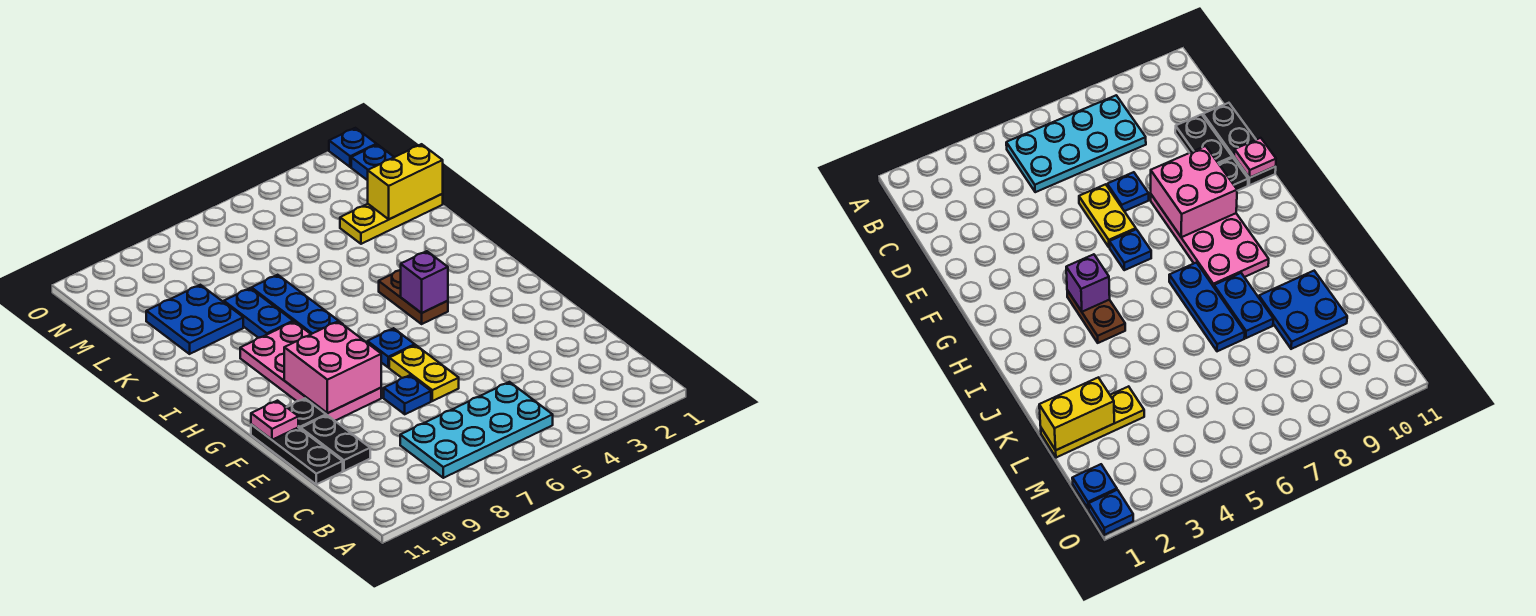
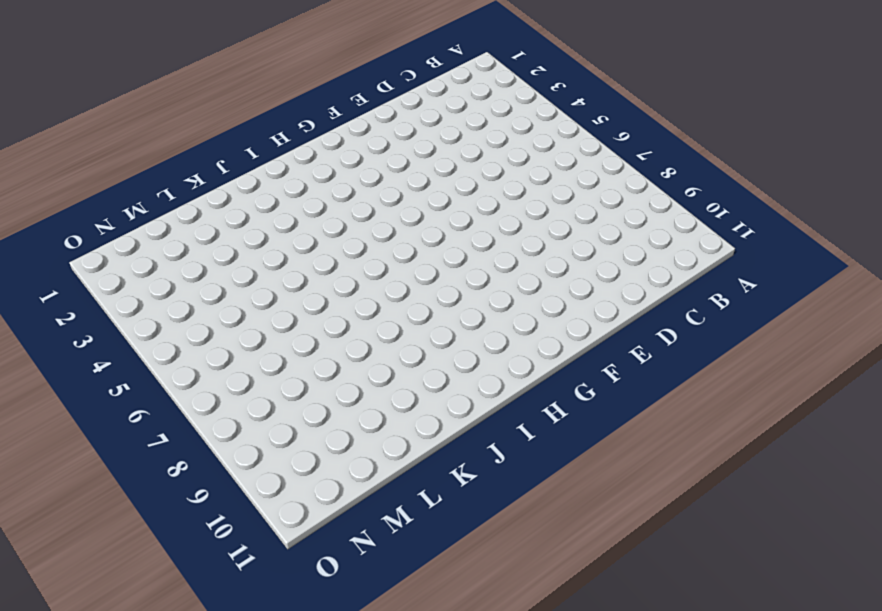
none -> cyan plate B5:C8 level 1
none -> black plate D10:E10 level 1
none -> black plate D11:F11 level 1

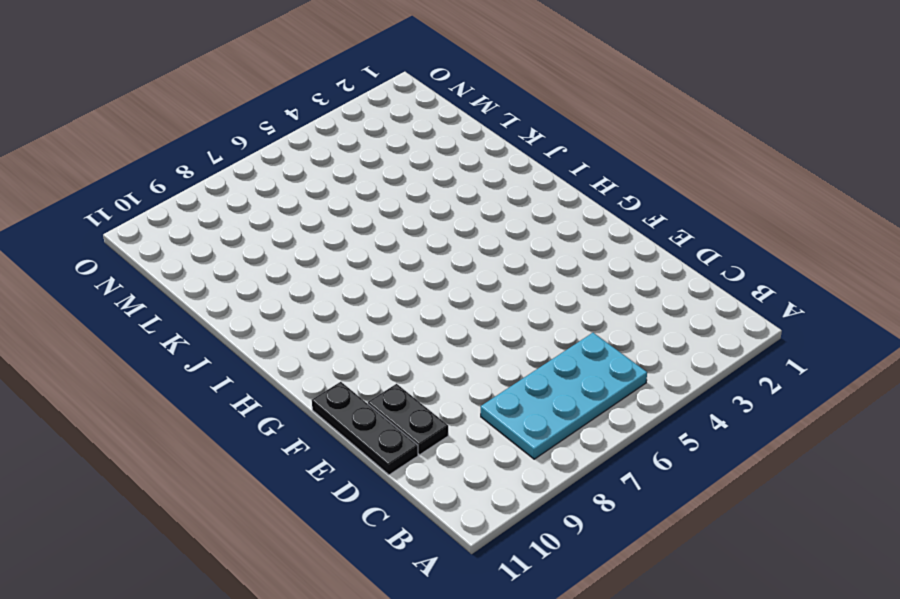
none -> yellow plate E6:F6 level 1
none -> blue plate E7 level 1
none -> pink plate F8:I9 level 1

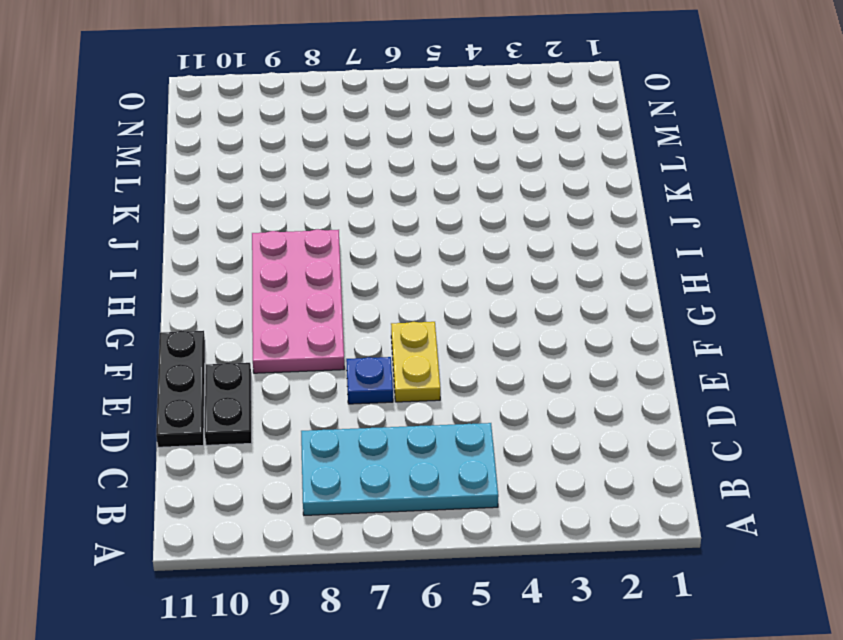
none -> black plate F10 level 1
none -> blue plate G6 level 1
none -> brown plate H4:I4 level 1

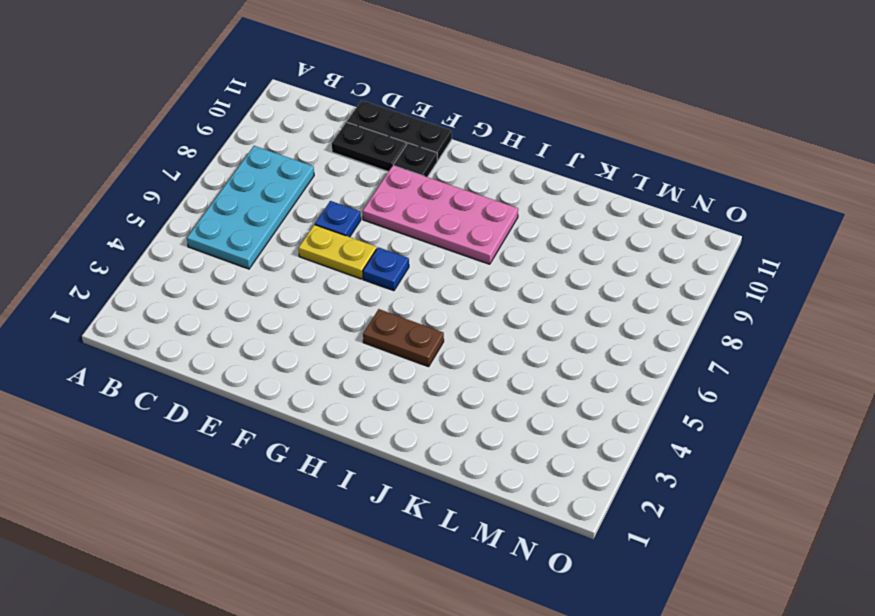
none -> blue plate I7:K7 level 1
none -> blue plate J8:K8 level 1
none -> blue plate K9:L10 level 1

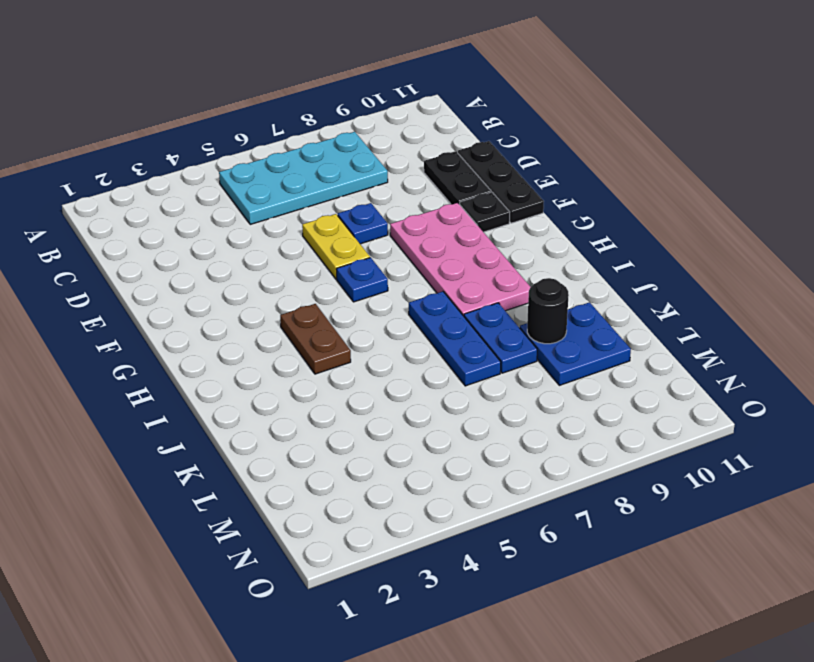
black round brick K9 level 2 -> none
none -> yellow plate L1:L3 level 1
none -> blue plate N1 level 1
none -> blue plate O1 level 1

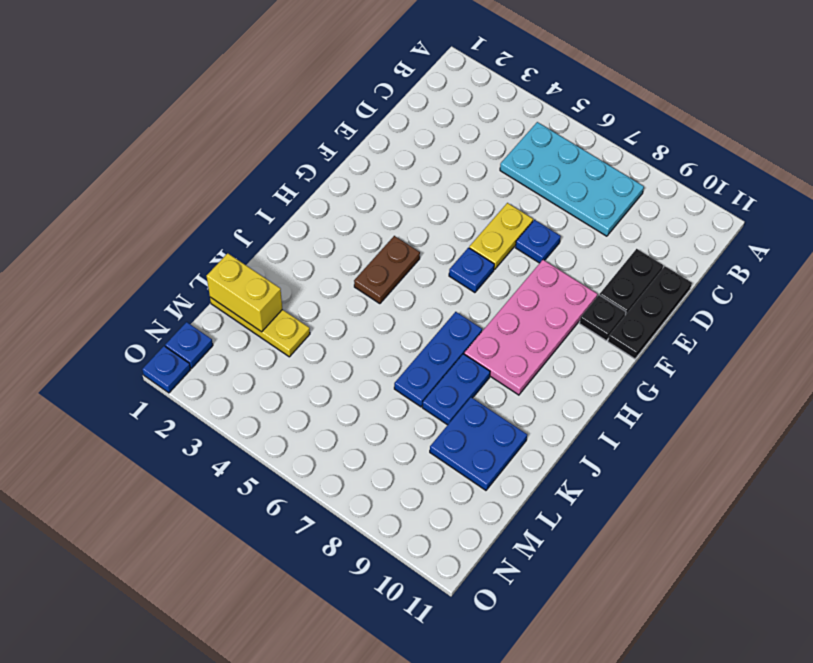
none -> pink brick F8:G9 level 2
none -> pink plate F11 level 2
none -> purple brick H4 level 2

